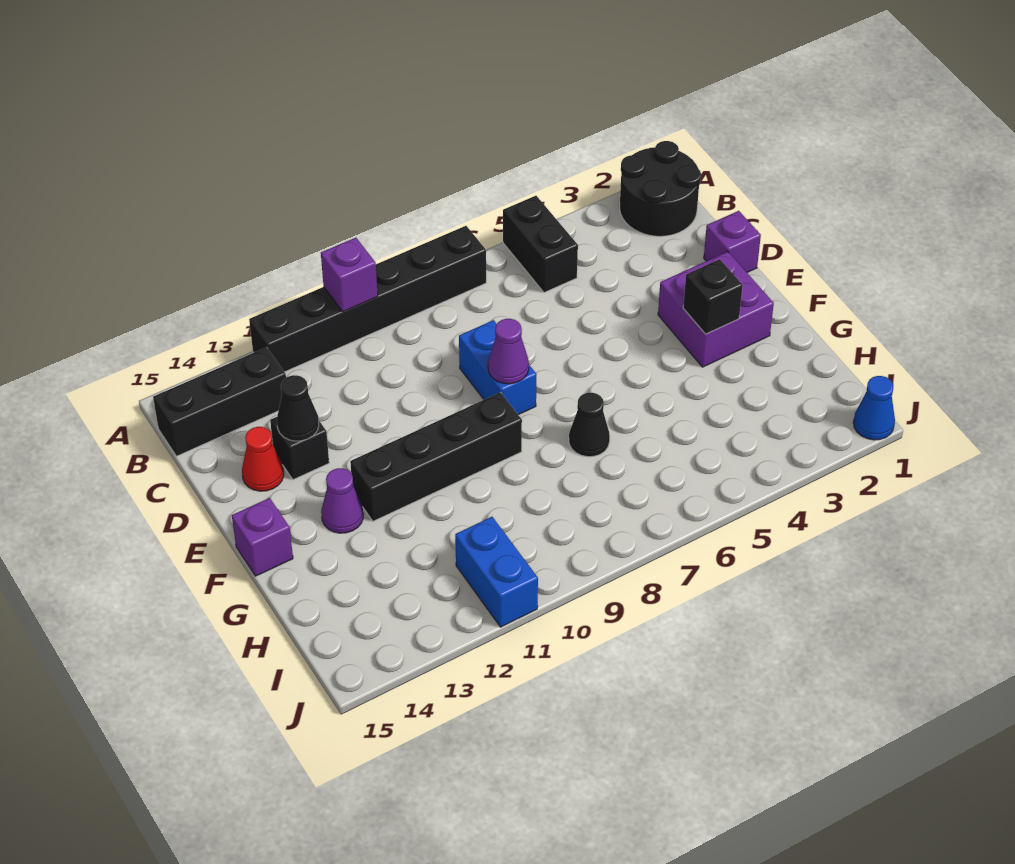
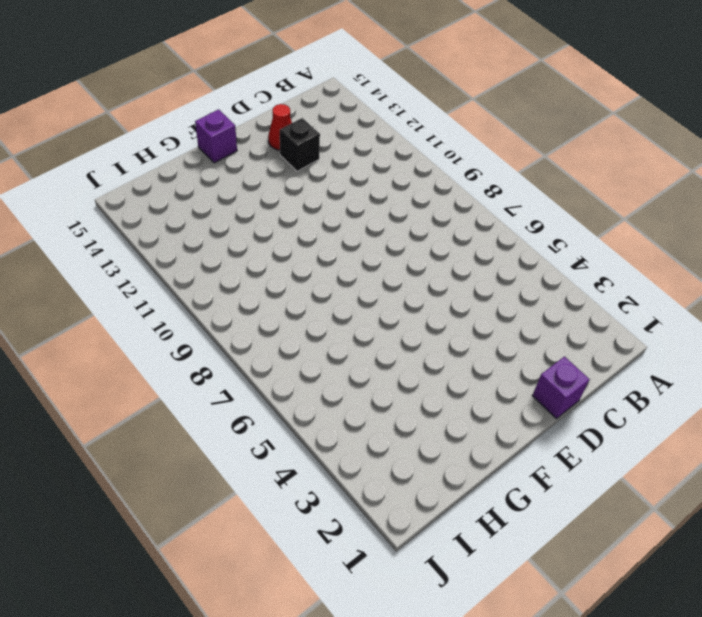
none -> black round brick A1:B2 level 1
none -> black brick A5:B5 level 1
none -> black brick A7:A12 level 1

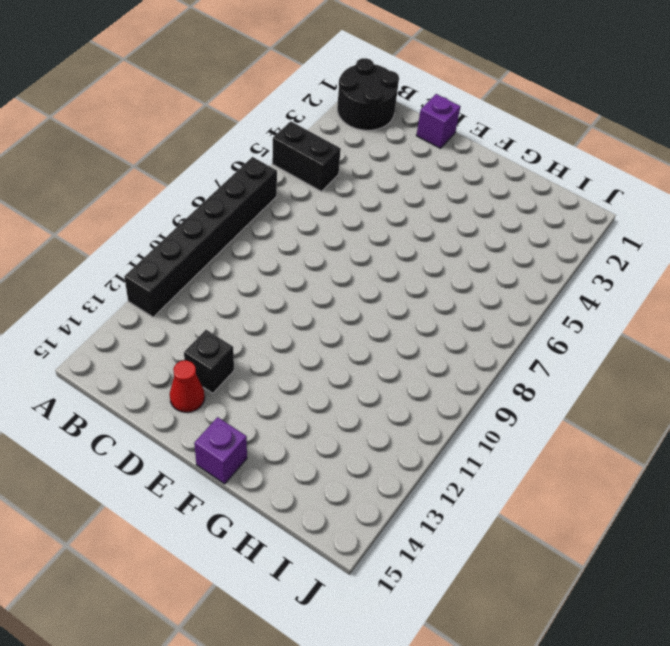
none -> black brick B13:B15 level 1
none -> blue brick D8:E8 level 1
none -> purple brick E2:F3 level 1

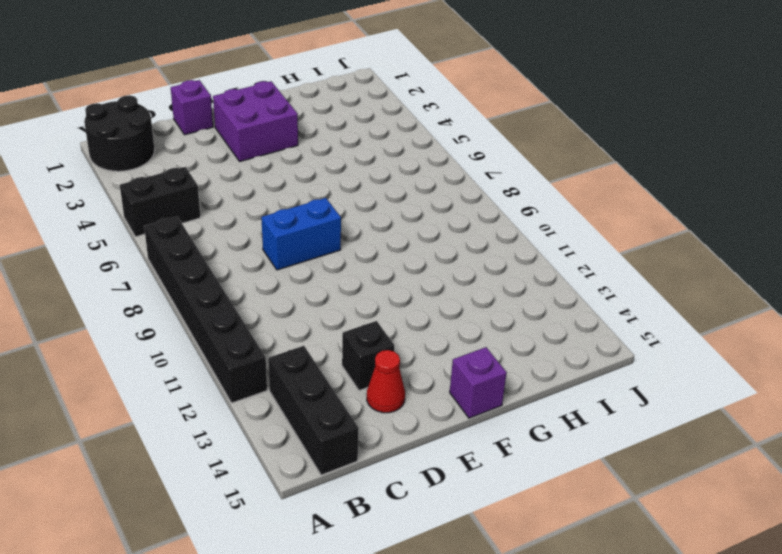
none -> black brick F9:F12 level 1
none -> purple cone F13 level 1
none -> black cone G7 level 1

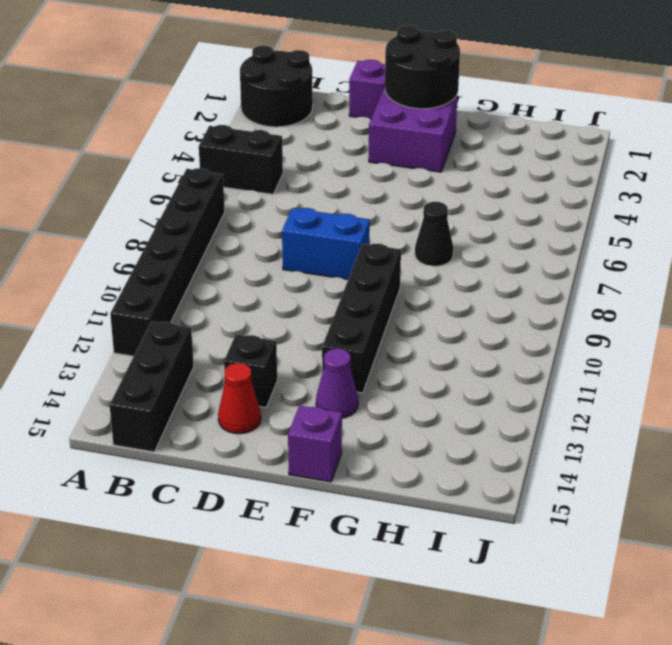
black round brick E1:F2 level 2 -> none
none -> blue brick I11:J11 level 1
none -> blue cone J1 level 1
none -> purple brick A10 level 2

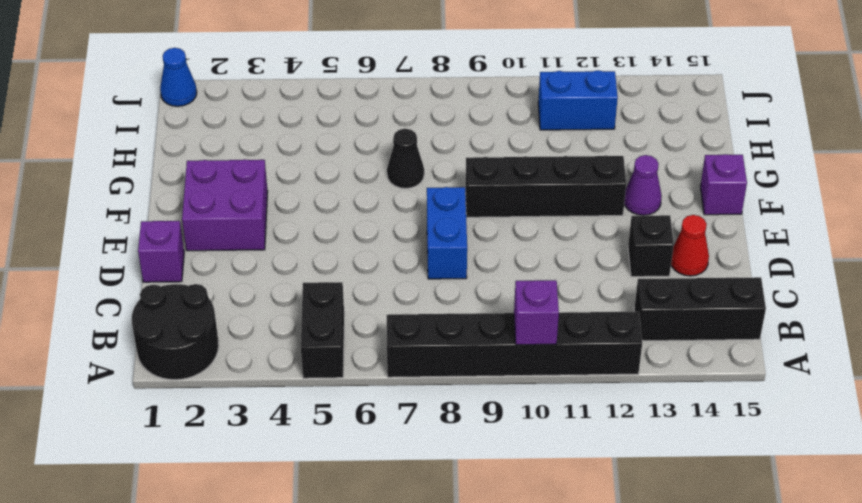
blue brick I11:I12 level 1 -> blue brick I11:J11 level 1
none -> black cone D13 level 2
none -> purple cone E8 level 2
none -> black brick F3 level 2

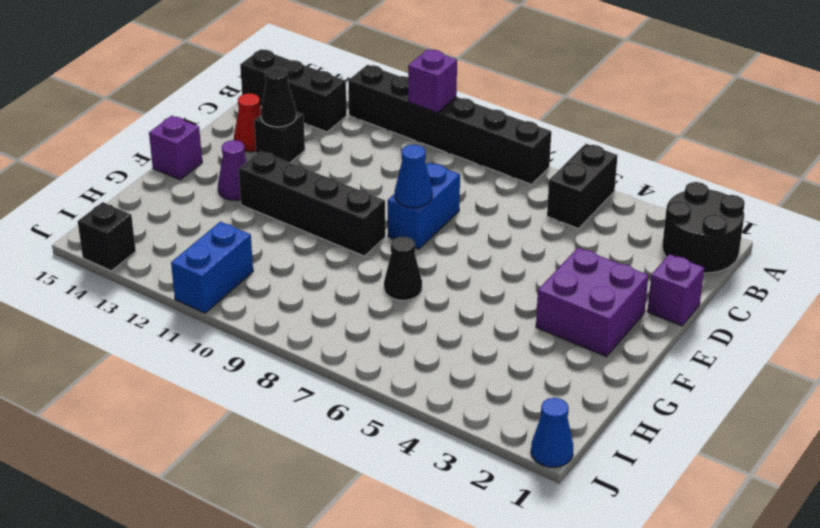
blue cone E8 level 2 -> purple cone E8 level 2
black brick J14 level 1 -> black brick F3 level 2

